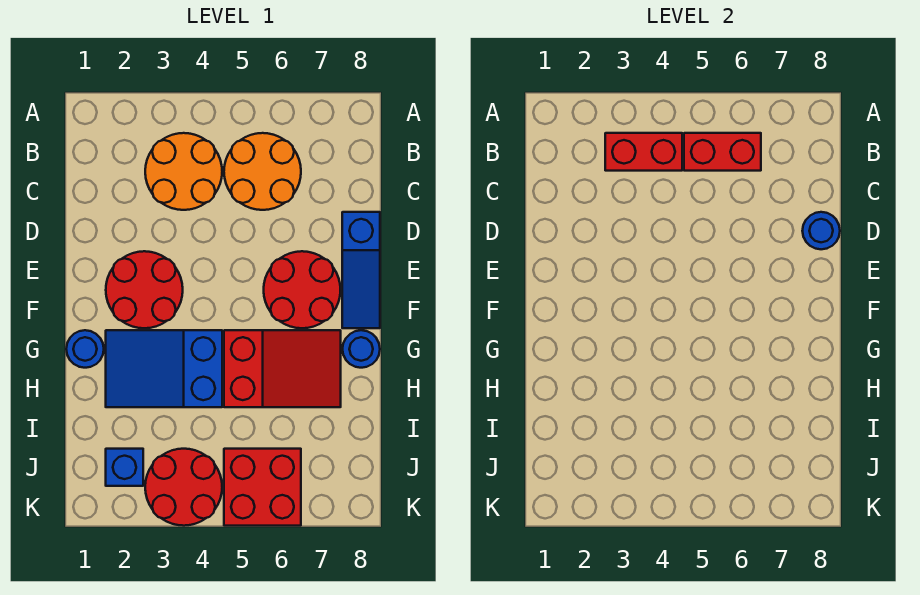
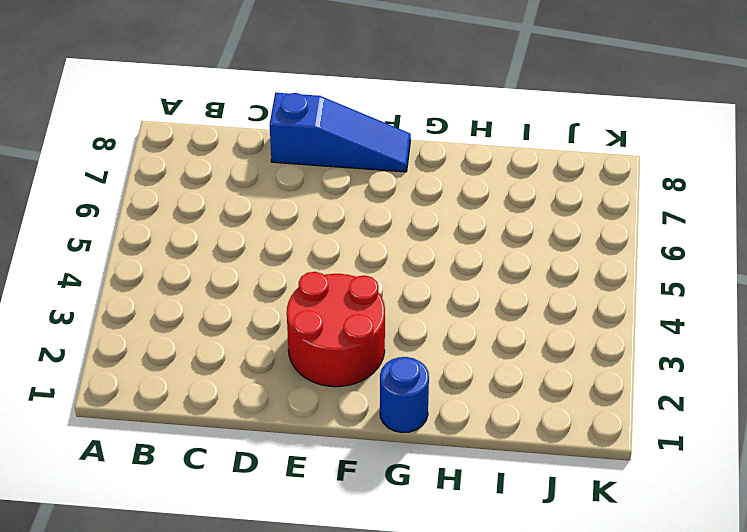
none -> orange round brick B3:C4 level 1
none -> orange round brick B5:C6 level 1
none -> red round brick E6:F7 level 1

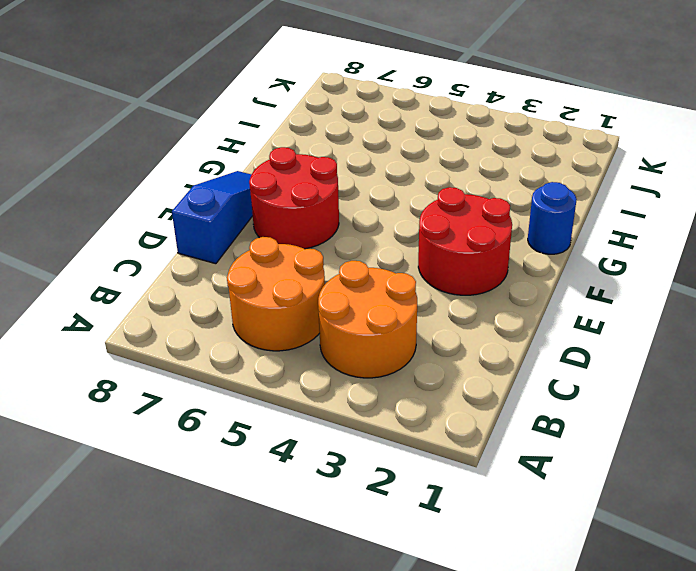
none -> blue slope G2:H4 level 1 top 4
none -> red slope G5:H7 level 1 top 5
none -> blue round brick G8 level 1

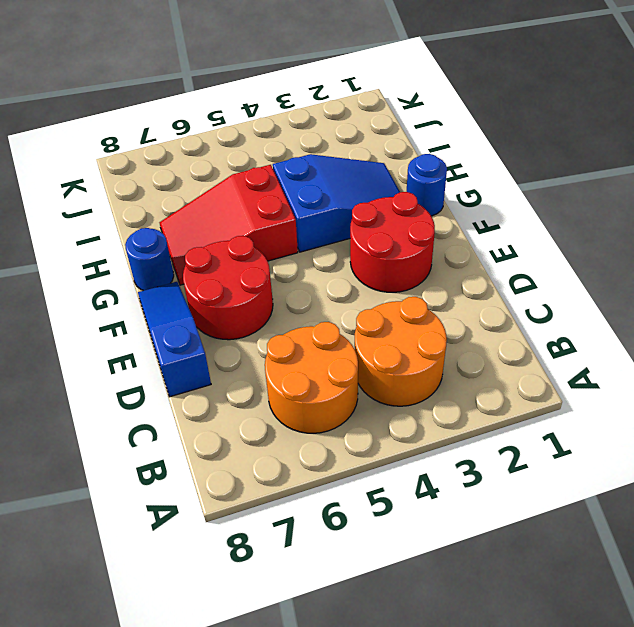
none -> blue brick J2 level 1
none -> red round brick J3:K4 level 1
none -> red brick J5:K6 level 1

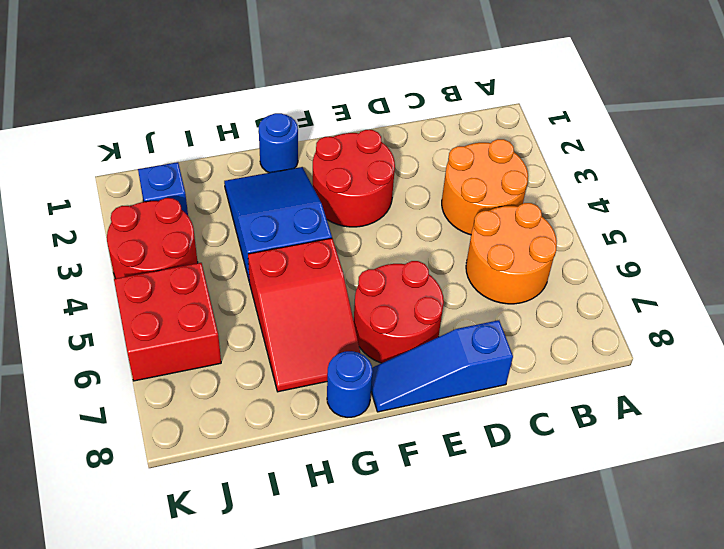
none -> red brick B3:B4 level 2
none -> red brick B5:B6 level 2
none -> blue round brick D8 level 2

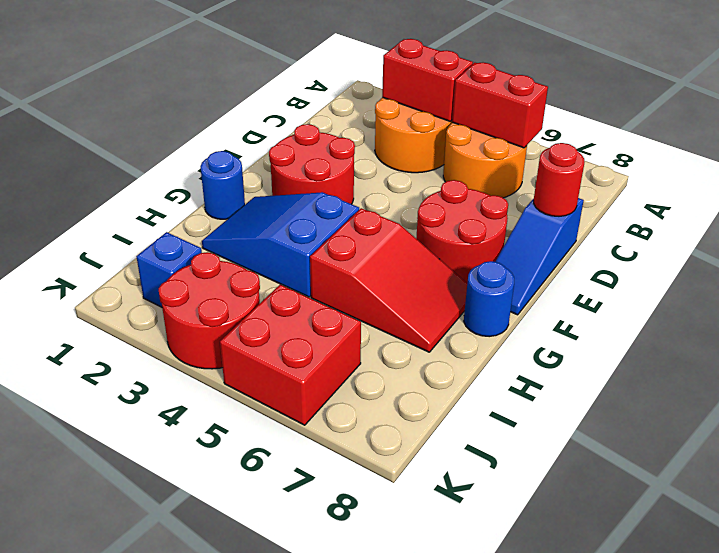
red round brick D8 level 2 -> blue round brick D8 level 2

